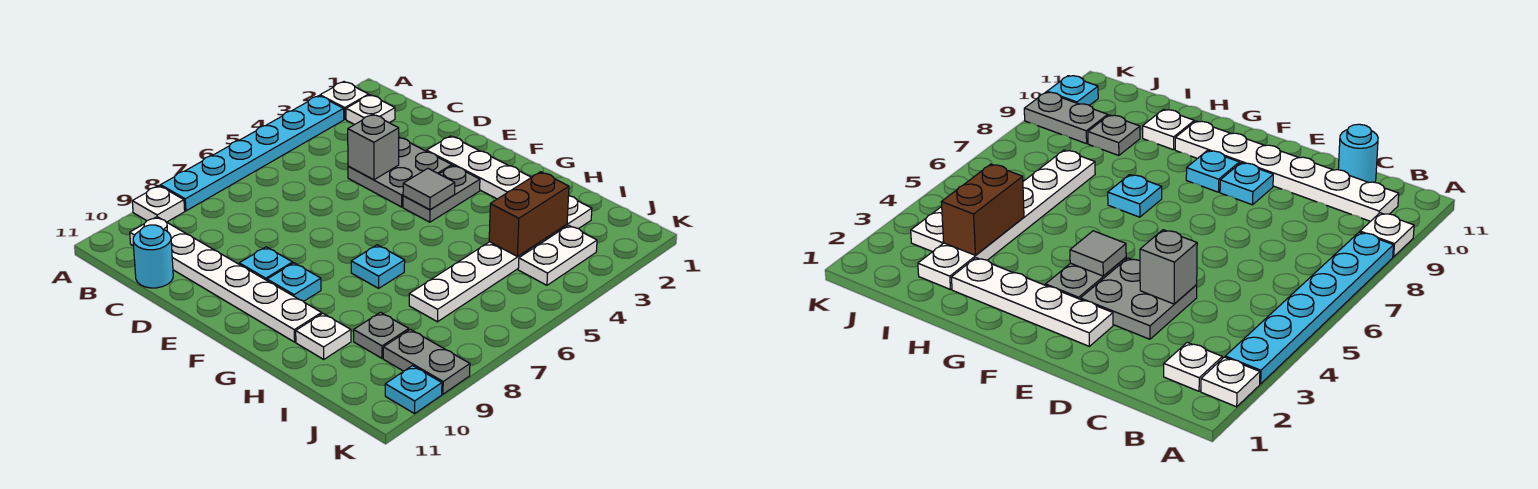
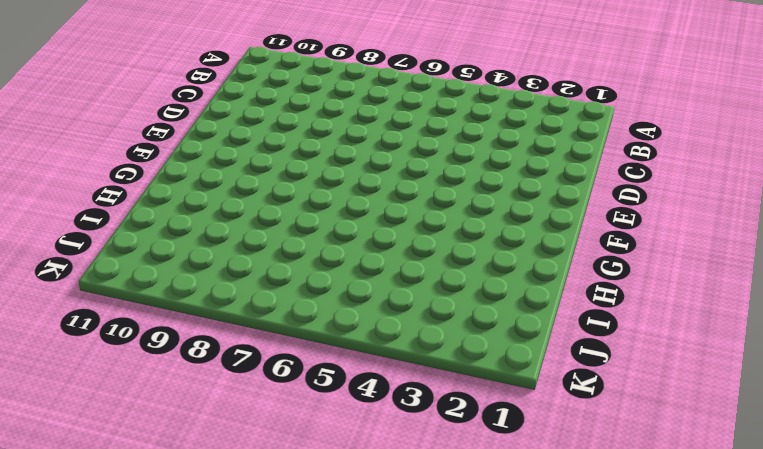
none -> white plate A2 level 1
none -> cyan plate A3:A8 level 1
none -> white plate A9 level 1

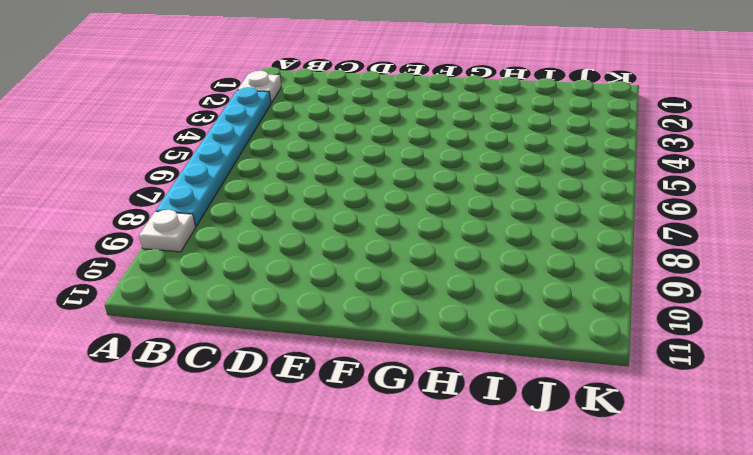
none -> white plate B2 level 1
none -> white plate B10:G10 level 1
none -> cyan round brick C11 level 1

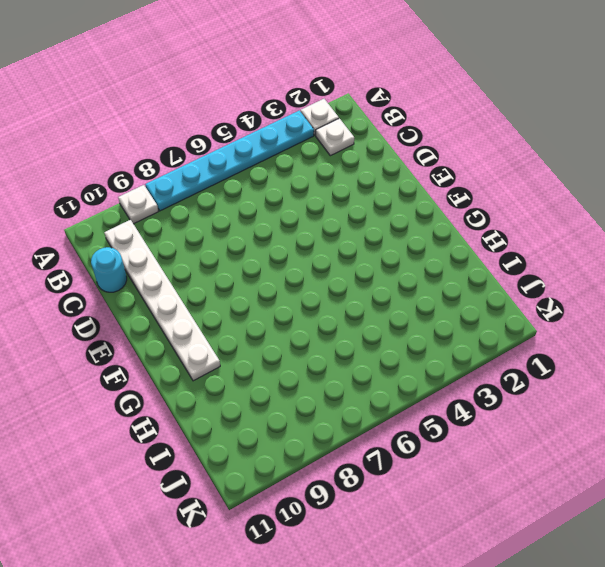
none -> grey plate D3:E4 level 1
none -> white plate E2:H2 level 1
none -> cyan plate E9 level 1

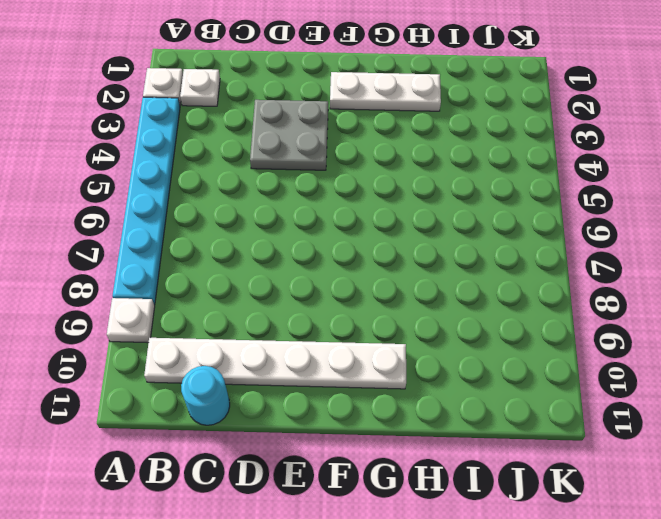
white plate F2:H2 level 1 -> white plate E2:H2 level 1
none -> cyan plate E9 level 1
none -> grey plate F3:F4 level 1
none -> cyan plate F9 level 1

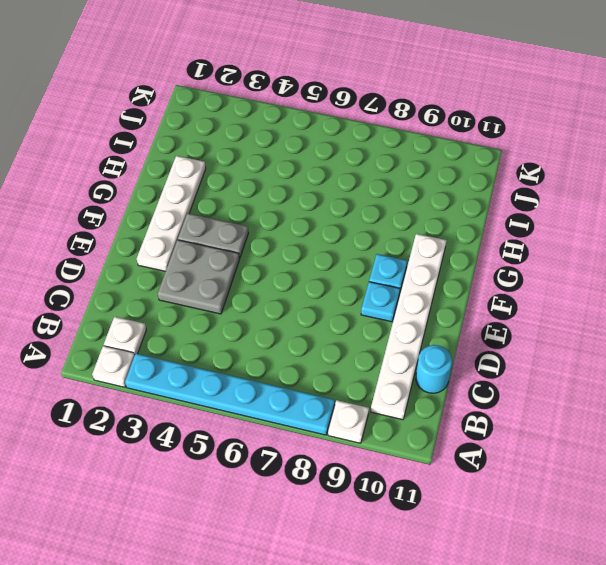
none -> cyan plate G7 level 1
none -> white plate H10 level 1
none -> white plate I2:I7 level 1

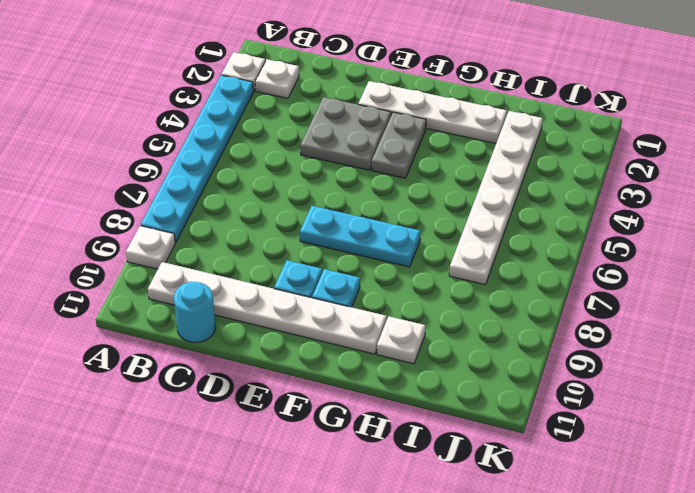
cyan plate E7:G7 level 1 -> cyan plate G7 level 1
none -> grey plate I9 level 1
none -> white plate J3:J4 level 1
none -> grey plate J9:K9 level 1

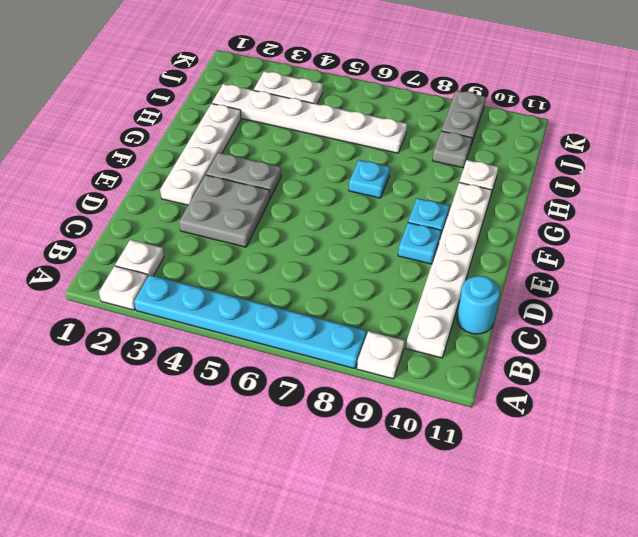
none -> cyan plate K10 level 1
none -> grey brick D4 level 2
none -> grey tile F4 level 2

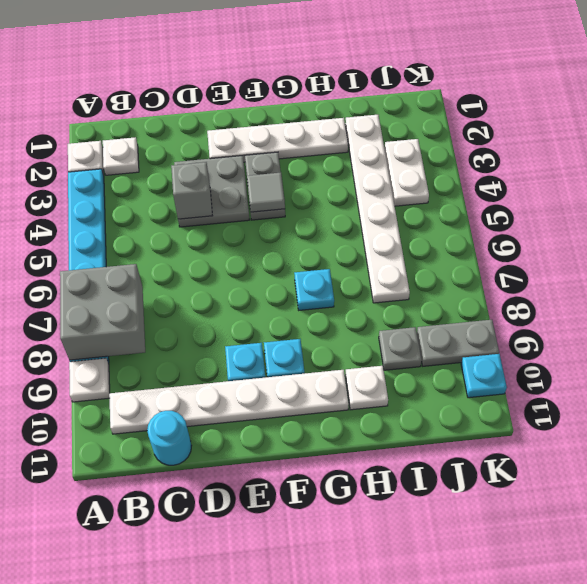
grey brick A7:B8 level 2 -> none
none -> brown brick I3:I4 level 2

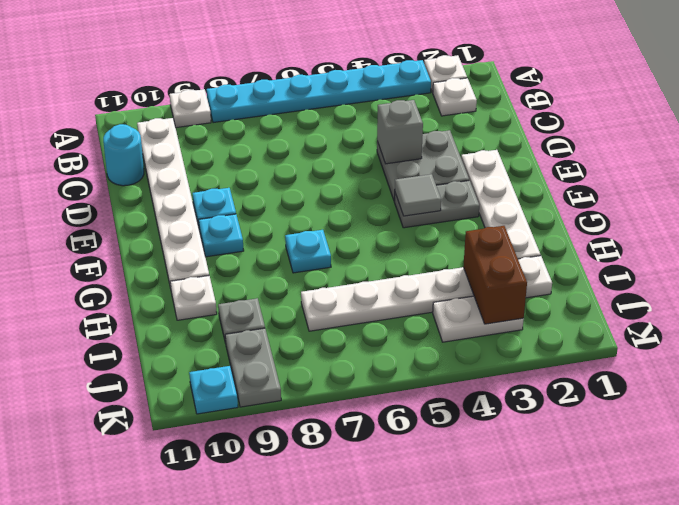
brown brick I3:J3 level 2 -> brown brick I3:I4 level 2

